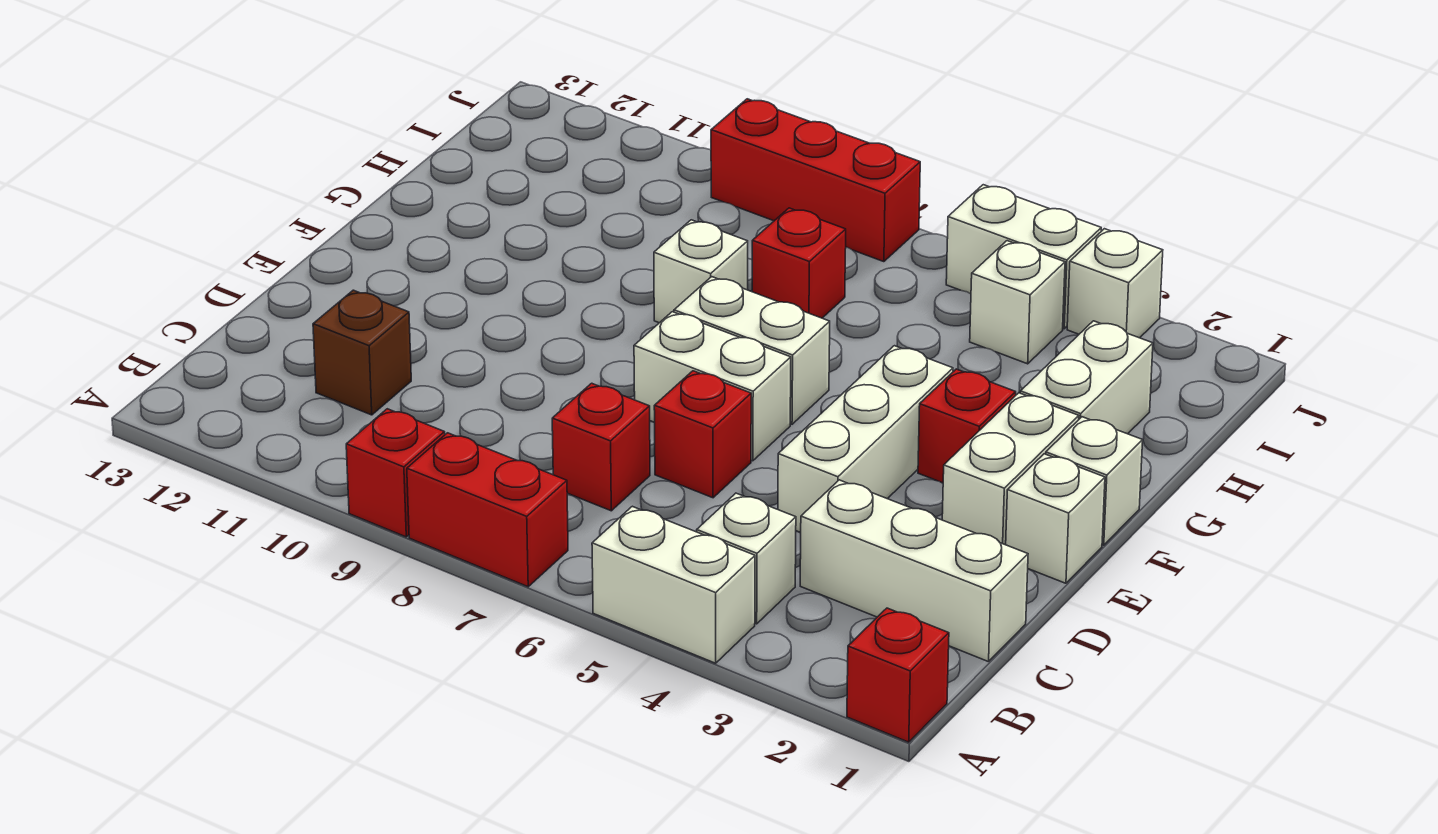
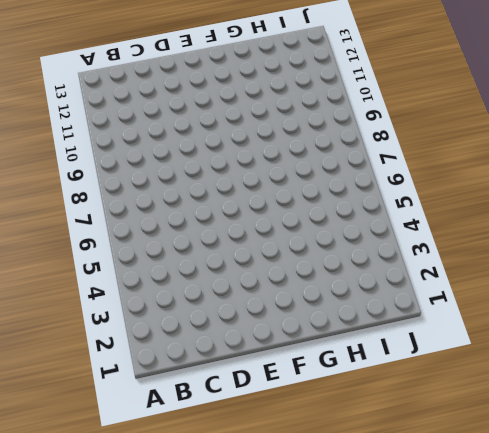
none -> red brick A1 level 1
none -> white brick A4:A5 level 1
none -> red brick A7:A8 level 1

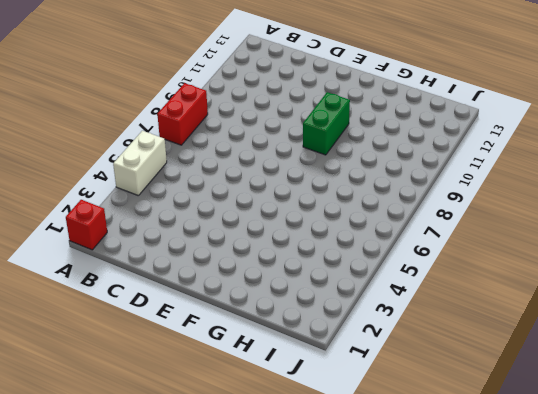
green brick F9:F10 level 1 -> none
none -> red brick A9 level 1
none -> white brick B4 level 1
none -> white brick C1:C3 level 1

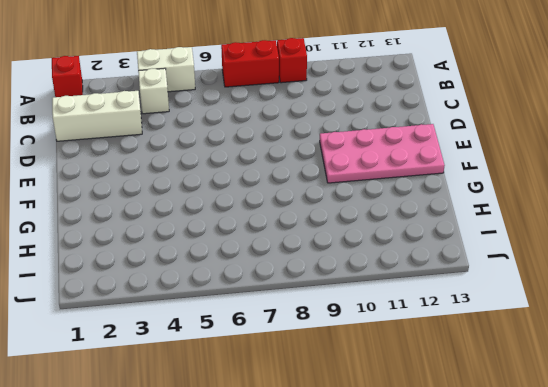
pink plate E10:F13 level 1 -> none
none -> red brick C7 level 1
none -> brown brick C11 level 1
none -> white brick D4:F4 level 1

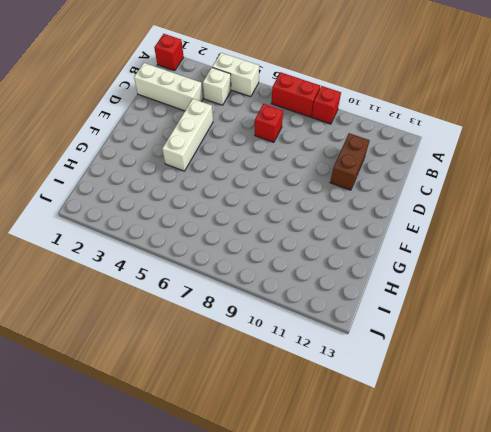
brown brick C11:D11 level 1 -> brown brick C11 level 1
none -> red brick D6 level 1
none -> white brick E1 level 1
none -> white brick E2:F2 level 1

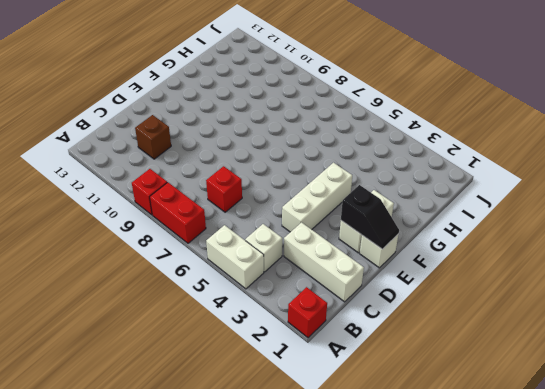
black slope E1:E2 level 2 top 2 -> none
none -> red brick D6 level 1
none -> white brick E6:E7 level 1
none -> white brick F1 level 1

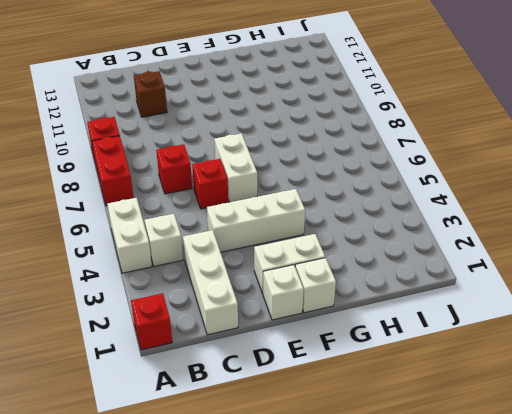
none -> red brick F3 level 1
none -> white brick F6:F7 level 1
none -> white brick G2:H2 level 1

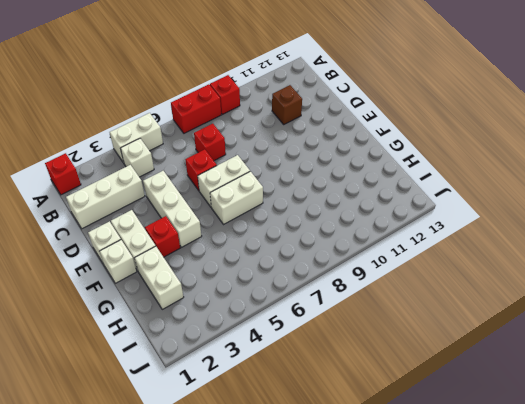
none -> white brick G8 level 1
none -> red brick H7 level 1
none -> white brick I4 level 1

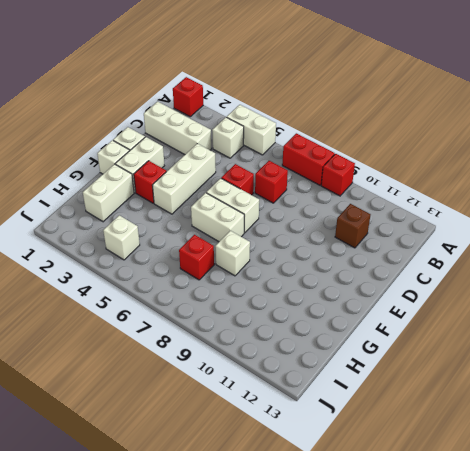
none -> white brick J3 level 1
none -> white brick J4:J5 level 1
none -> red brick J7:J9 level 1

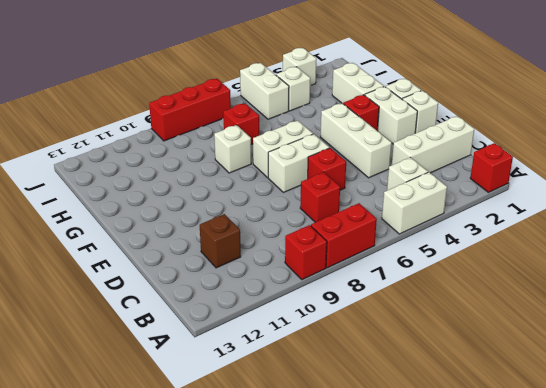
white brick I5:J5 level 1 -> white brick J4:J5 level 1

